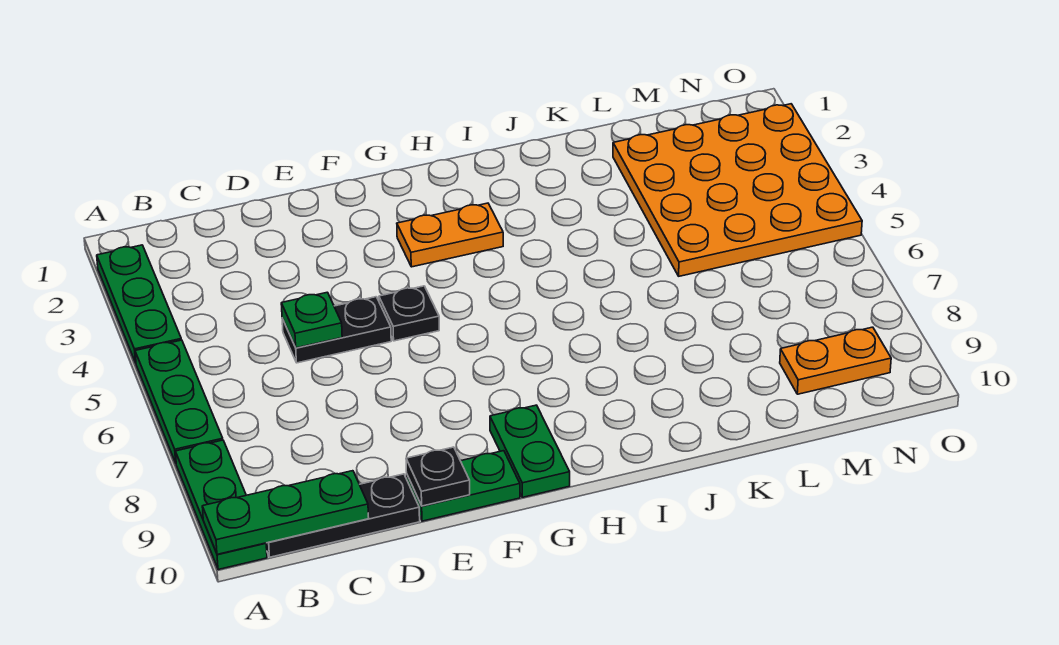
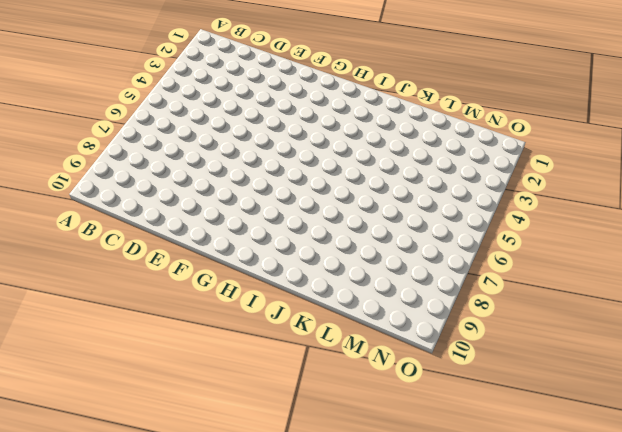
none -> green plate A2:A4 level 1
none -> green plate A5:A7 level 1
none -> green plate A8:A10 level 1

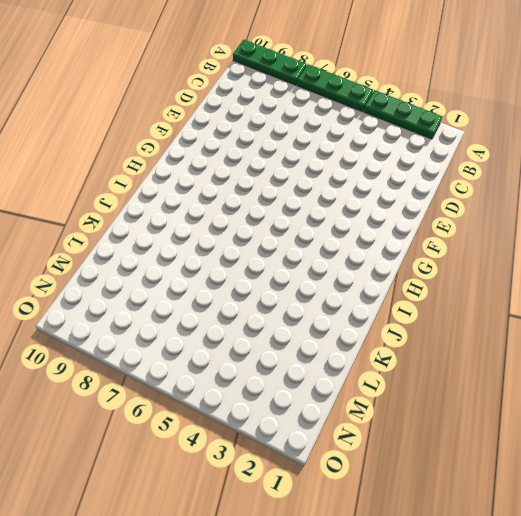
none -> black plate B10:D10 level 1
none -> black plate D5:E5 level 1
none -> green plate E10:F10 level 1

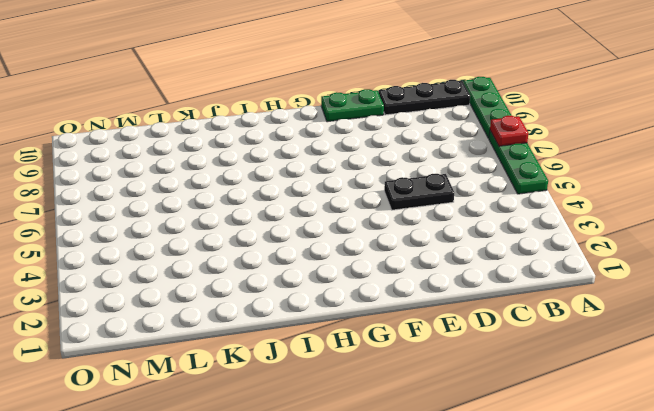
red plate A7 level 2 -> none
none -> green plate A2:A4 level 1
none -> black plate F5 level 1
none -> orange plate G3:H3 level 1

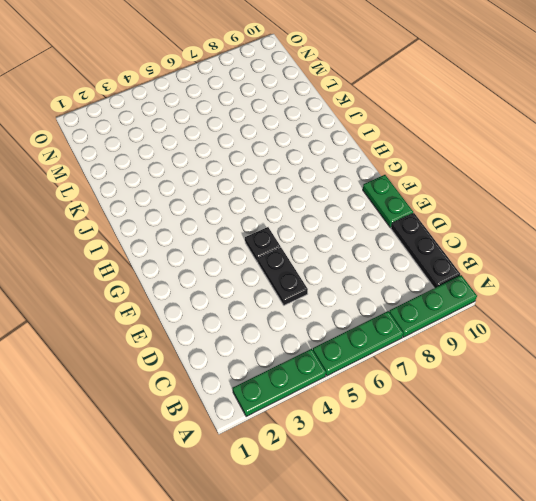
none -> orange plate G3:H3 level 1
none -> green plate G9:G10 level 1
none -> orange plate L2:O5 level 1

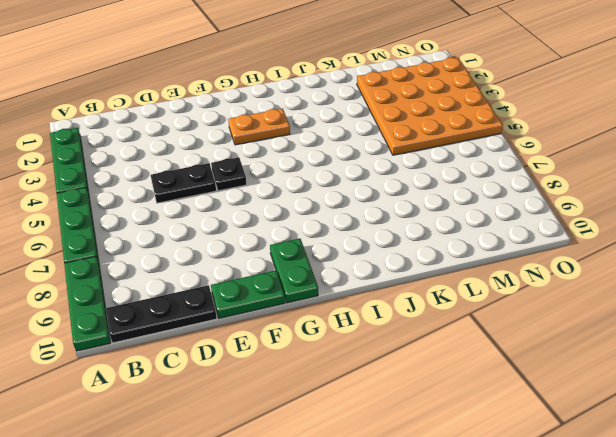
none -> orange plate M9:N9 level 1
none -> green plate A10:C10 level 2
none -> green plate D5 level 2

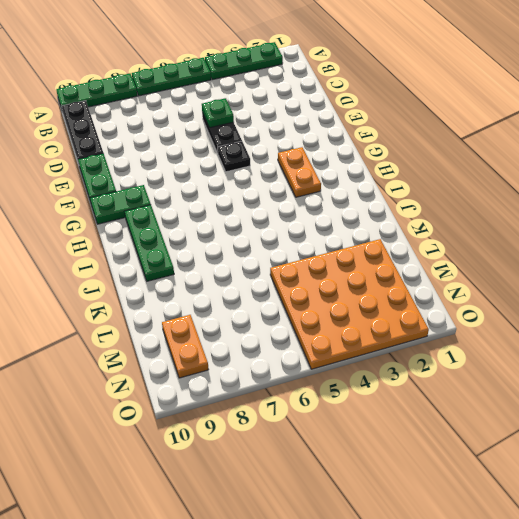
green plate H9:J9 level 1 -> green plate A10:C10 level 2
none -> black plate E10 level 2

